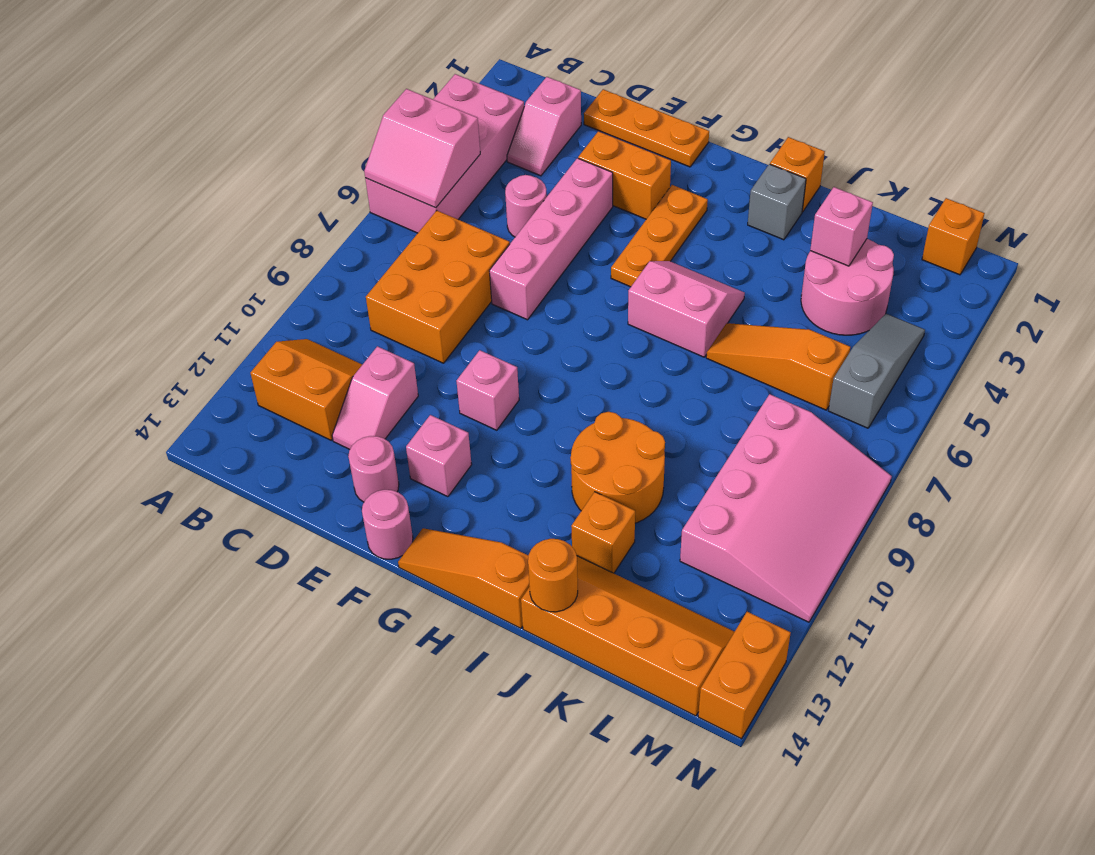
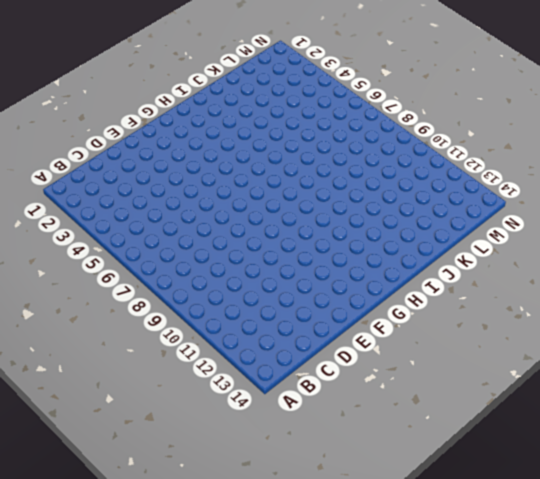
none -> pink brick A3:B6 level 1
none -> orange slope B11:C12 level 1 top 12
none -> pink slope C2:C3 level 1 top 2
none -> orange brick C7:D9 level 1

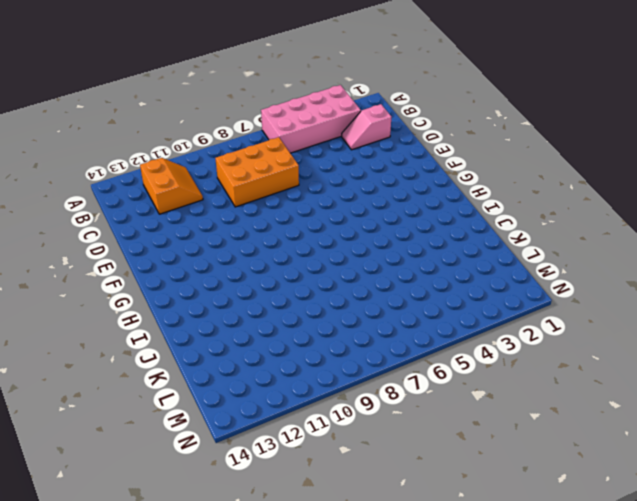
none -> orange plate D1:F1 level 1
none -> pink round brick D5 level 1
none -> pink slope D11:D12 level 1 top 11
none -> orange brick E3:F3 level 1

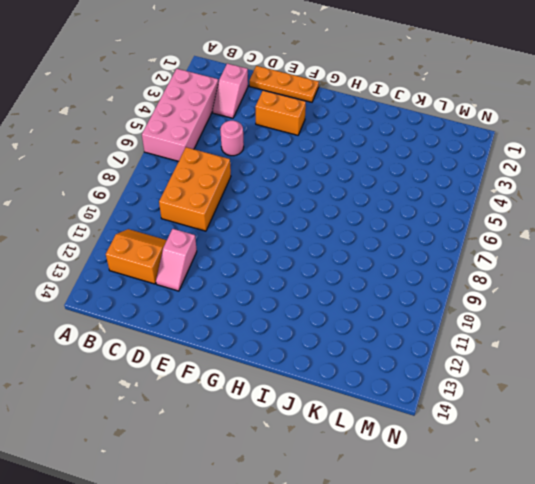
none -> pink brick E4:E7 level 1
none -> pink round brick E13 level 1
none -> pink brick F10 level 1
none -> pink brick F12 level 1

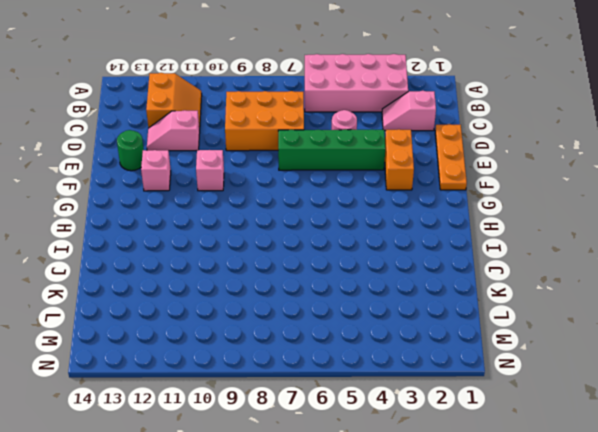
green brick E4:E7 level 1 -> pink brick E4:E7 level 1
green round brick E13 level 1 -> pink round brick E13 level 1
none -> pink round brick F14 level 1
none -> orange plate G3:G5 level 1
none -> orange slope G14:I14 level 1 top I
none -> pink slope H5:I6 level 1 top 6

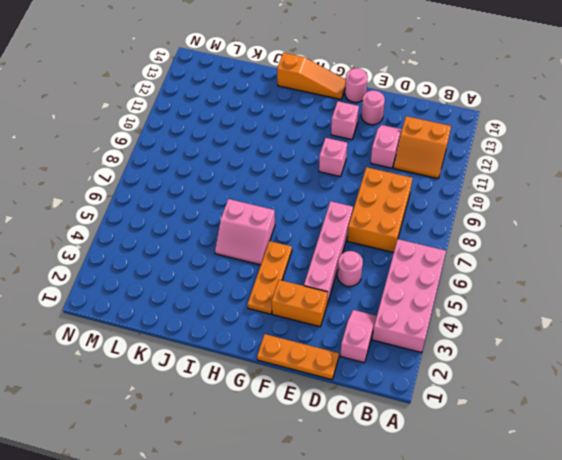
none -> orange brick I1 level 1
none -> grey brick I2 level 1
none -> orange round brick I10:J11 level 1
none -> orange slope J6:L6 level 1 top L

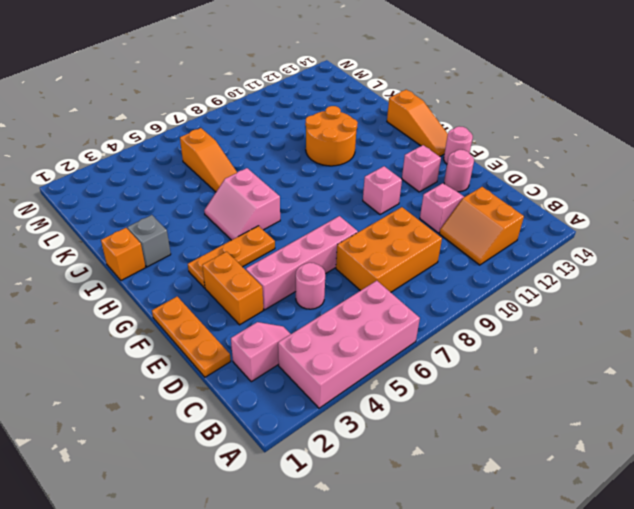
none -> orange brick J12 level 1
none -> orange slope J13:M14 level 1 top 14
none -> pink round brick K3:L4 level 1
none -> pink slope L8:N11 level 1 top L

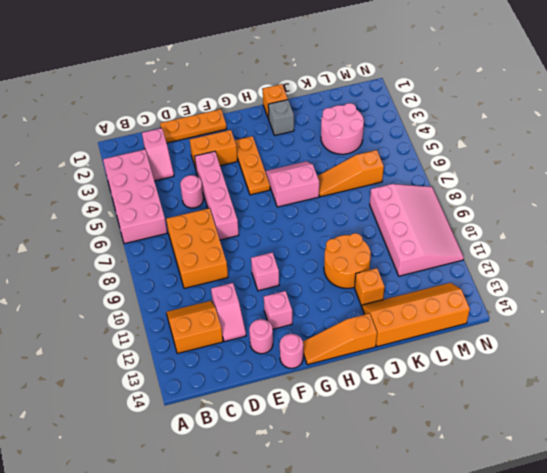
none -> orange brick M1 level 1
none -> grey slope M4:M6 level 1 top 6
none -> orange brick N13:N14 level 1
none -> pink slope A5:B6 level 2 top 5

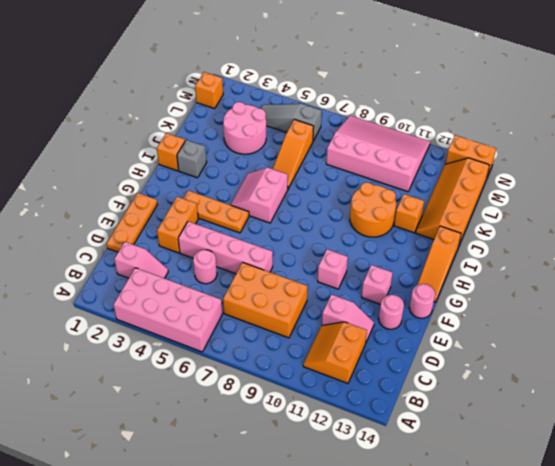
none -> pink slope A5:B6 level 2 top 5
none -> orange round brick J14 level 2
none -> pink brick K3 level 2

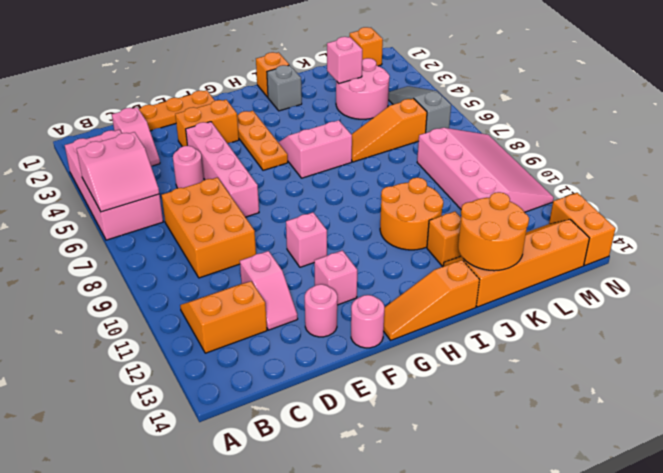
orange round brick J13:K14 level 2 -> orange round brick J14 level 2

